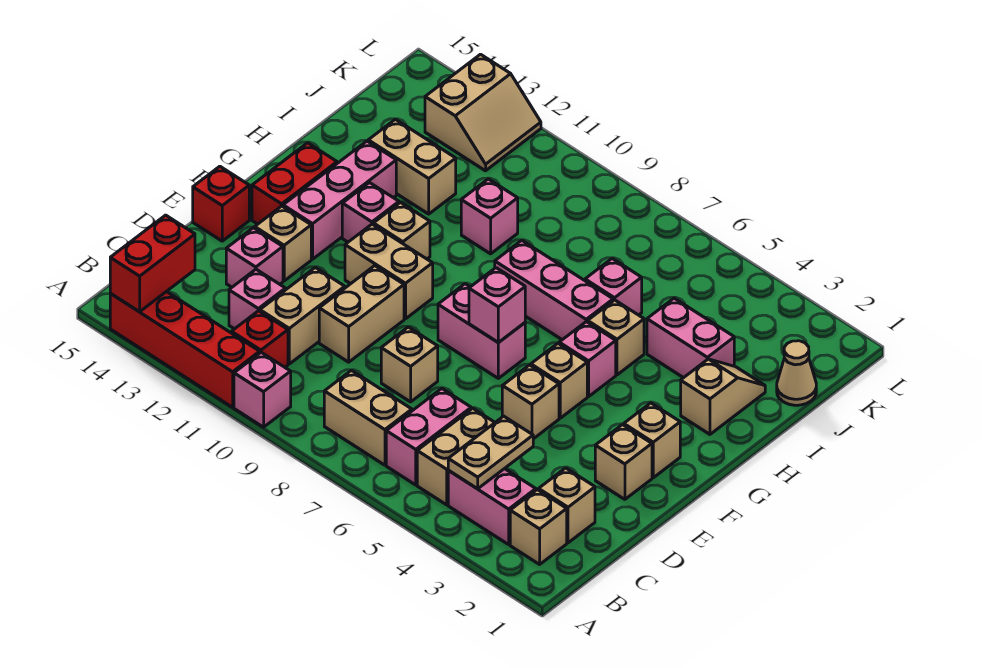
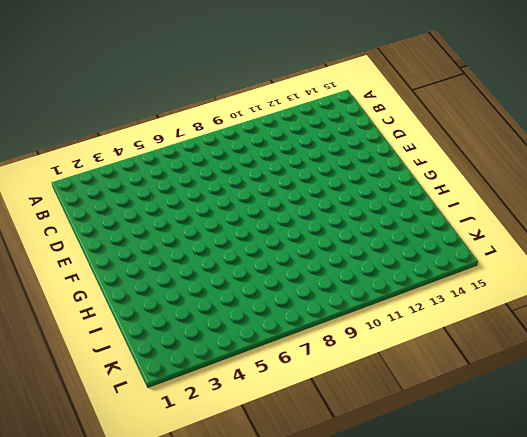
none -> pink brick A10 level 1
none -> red brick A11:A14 level 1
none -> tan brick B2 level 1
none -> pink brick B3:B4 level 1

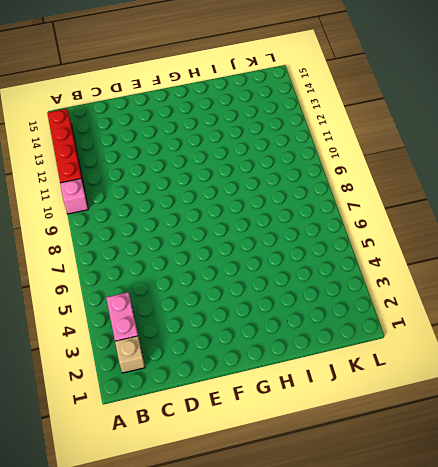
none -> tan brick B5:C5 level 1
none -> pink brick B6:C6 level 1
none -> tan brick B7:B8 level 1
none -> red brick B11 level 1

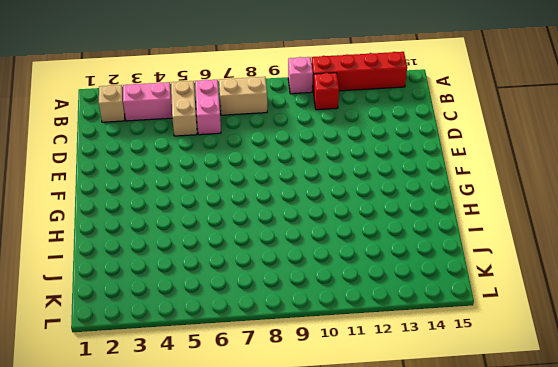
none -> tan brick C2 level 1
none -> tan brick C11:D11 level 1
none -> pink brick C12 level 1
none -> tan brick D8 level 1

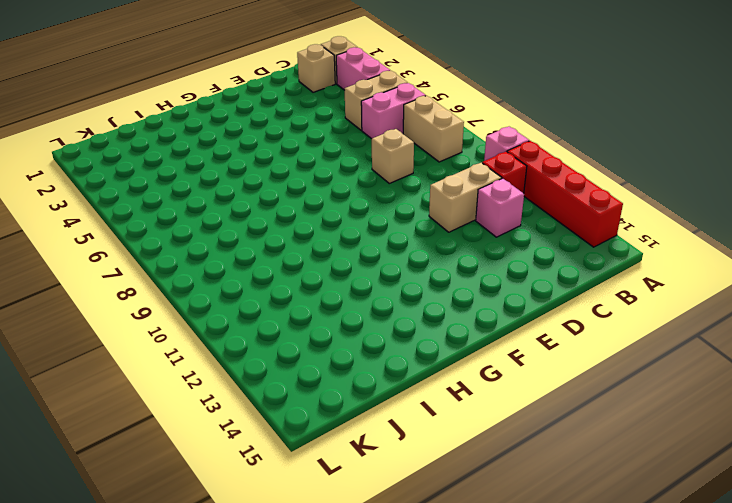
none -> tan brick D10:E10 level 1
none -> pink brick D13 level 1
none -> tan brick E2 level 1
none -> tan brick E5 level 1

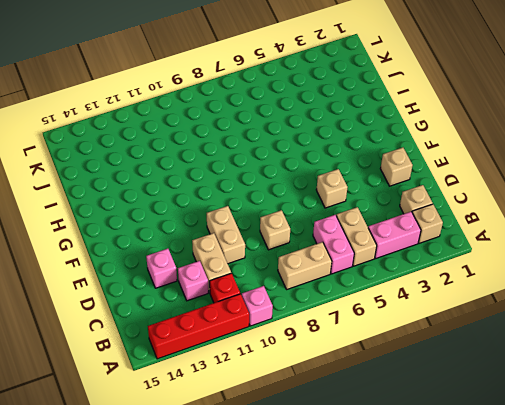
none -> tan brick E13 level 1
none -> red brick E15 level 1
none -> tan brick F2 level 1
none -> tan brick F5 level 1

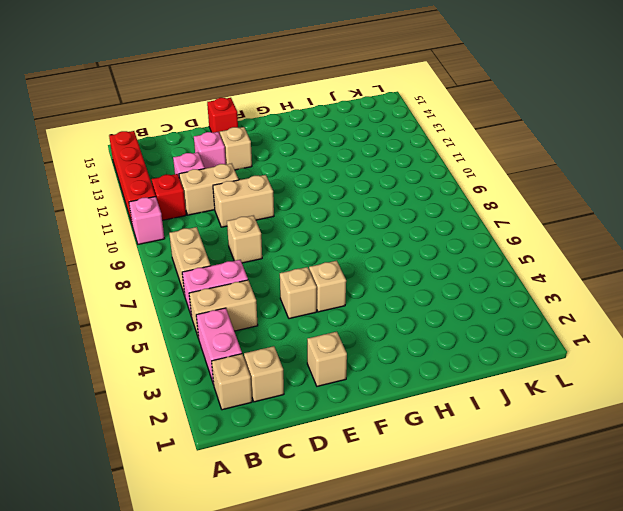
none -> tan brick F2 level 1
none -> pink brick F7:F8 level 1
none -> tan brick F10:F11 level 1
none -> pink brick F13:H13 level 1

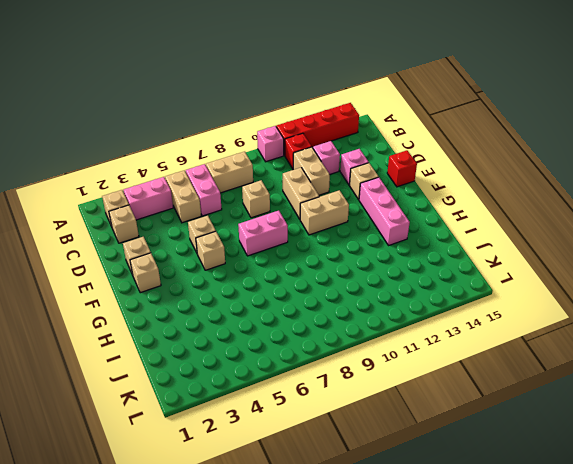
none -> red brick F14:G14 level 1
none -> pink brick G5 level 1
none -> tan brick G11 level 1
none -> pink brick G12 level 1

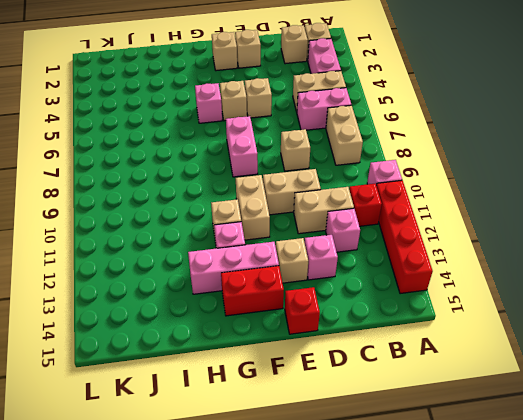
none -> tan slope H2:I2 level 1 top H
none -> tan brick H5 level 1
none -> pink brick H6:H8 level 1
none -> pink brick I3:I4 level 1

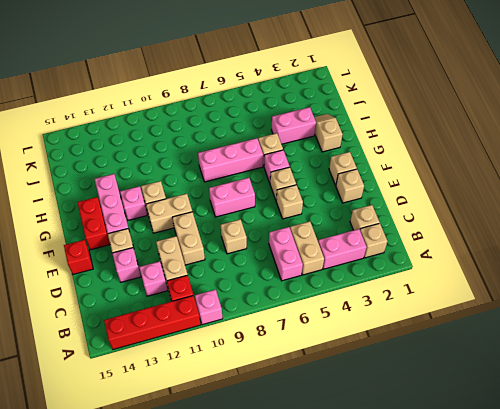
none -> tan brick B7:B8 level 1
none -> pink brick I6 level 1
none -> pink brick I10 level 1
none -> tan brick I12:I13 level 1

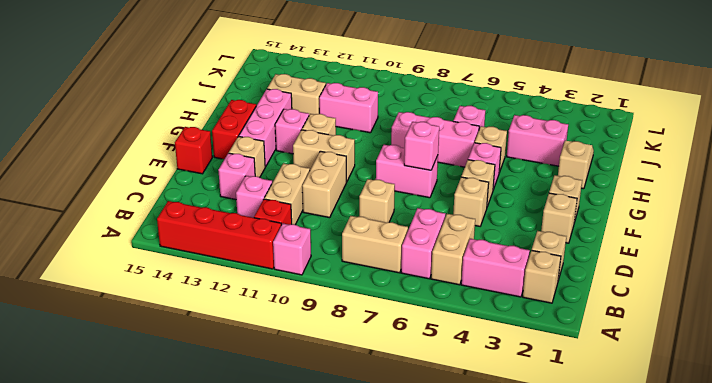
pink brick I10:I11 level 1 -> pink brick I10 level 1
none -> tan cone J1 level 1
none -> tan slope K12:L13 level 1 top 13
none -> red brick A14:B14 level 2
none -> tan plate B4:C4 level 2

